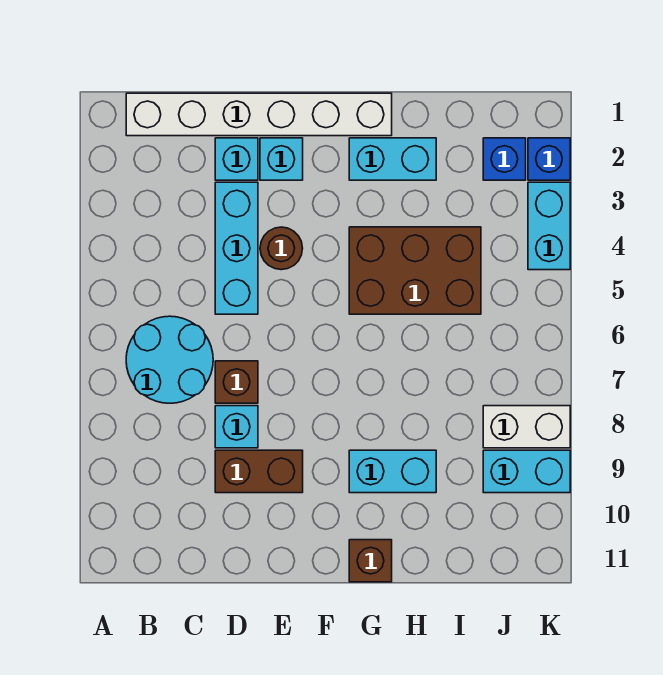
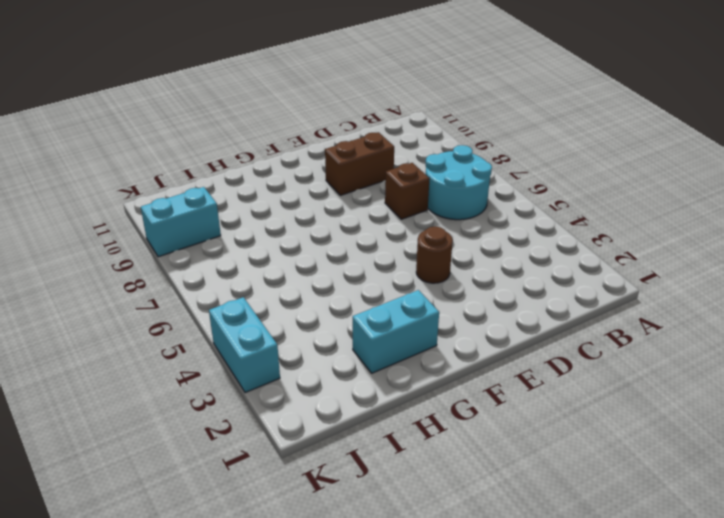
none -> white brick B1:G1 level 1
none -> cyan brick D2 level 1
none -> cyan brick D3:D5 level 1

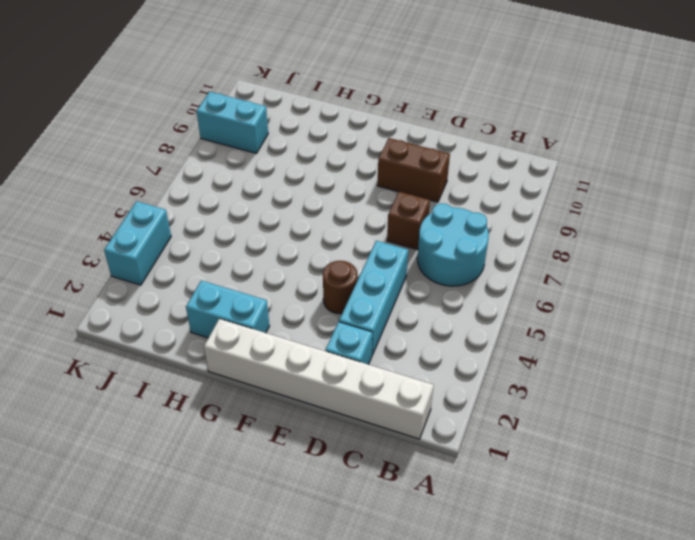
none -> cyan brick D8 level 1
none -> cyan brick E2 level 1
none -> brown brick G4:I5 level 1

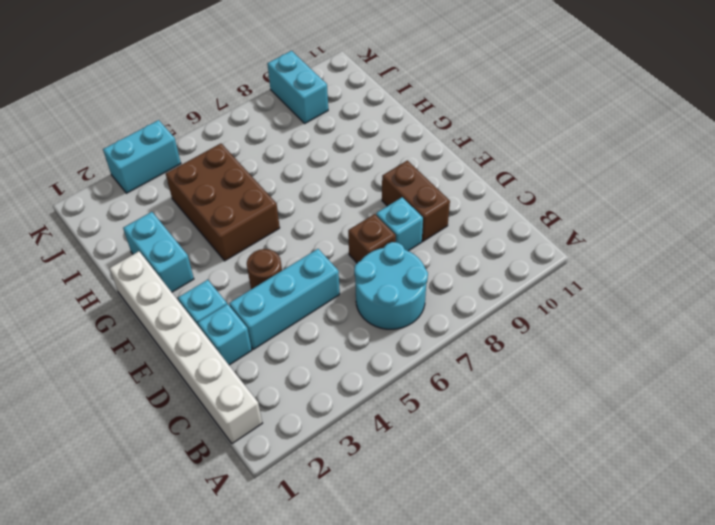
none -> cyan brick G9:H9 level 1
none -> brown brick G11 level 1
none -> blue brick J2 level 1

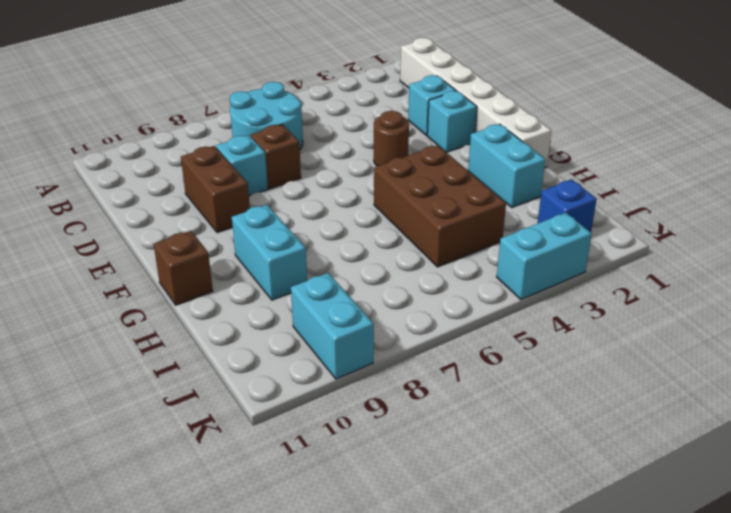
none -> cyan brick D3:D5 level 1
none -> white brick J8:K8 level 1
none -> blue brick K2 level 1

